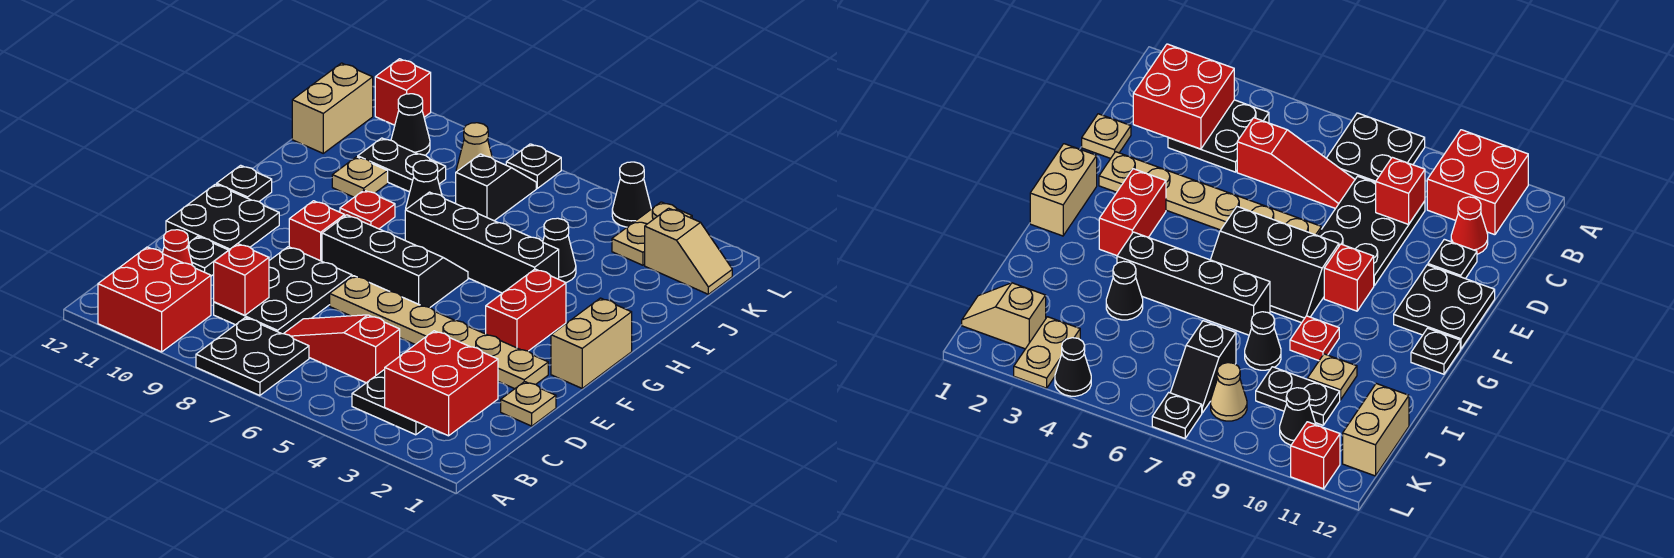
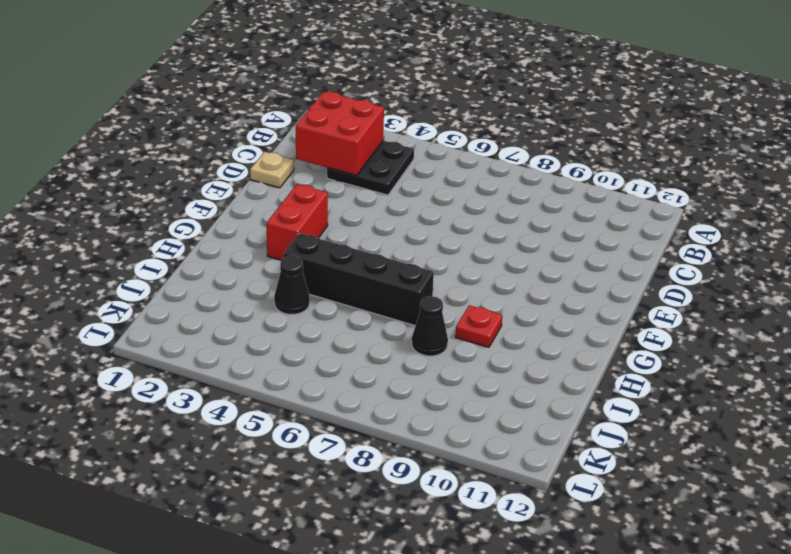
none -> black plate A7:B8 level 1
none -> red brick A10:B11 level 1
none -> red slope C5:C7 level 1 top 5
none -> black plate C8:E9 level 1

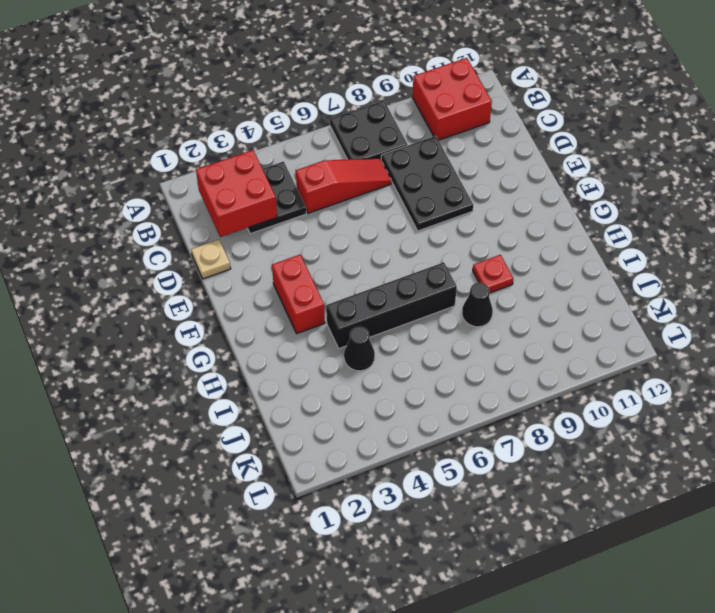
none -> red cone C11 level 1
none -> black plate D11 level 1
none -> tan plate E2:E7 level 1
none -> black plate E11:F12 level 1

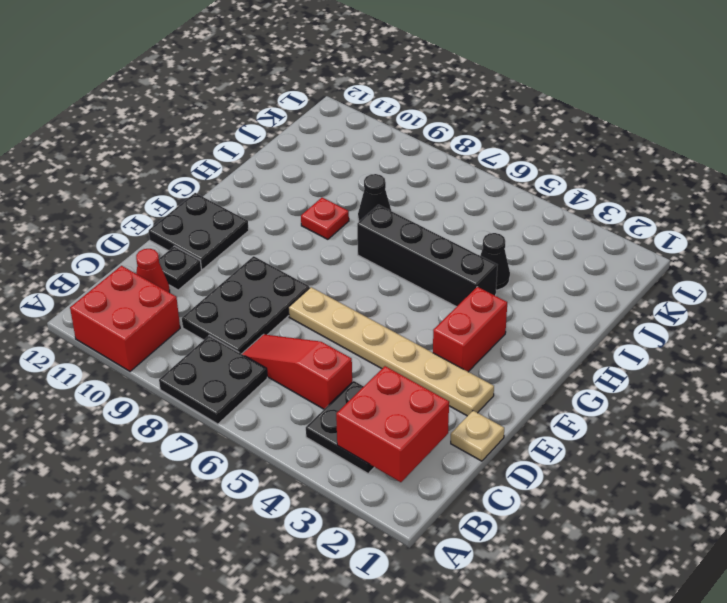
none -> tan brick F1:G1 level 1
none -> black slope F6:G8 level 1 top F
none -> red brick F9 level 1
none -> black plate G12 level 1

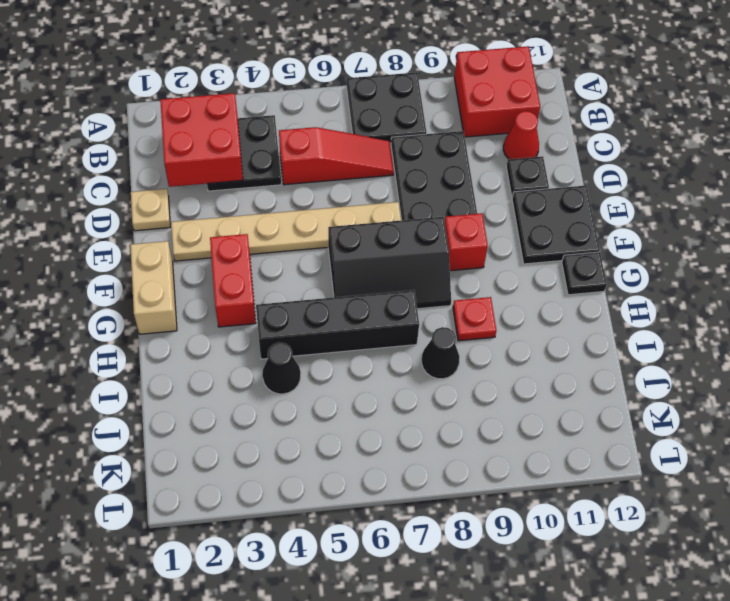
none -> tan plate I10 level 1
none -> black slope J7:K7 level 1 top J
none -> black plate J9:J10 level 1
none -> tan brick J12:K12 level 1

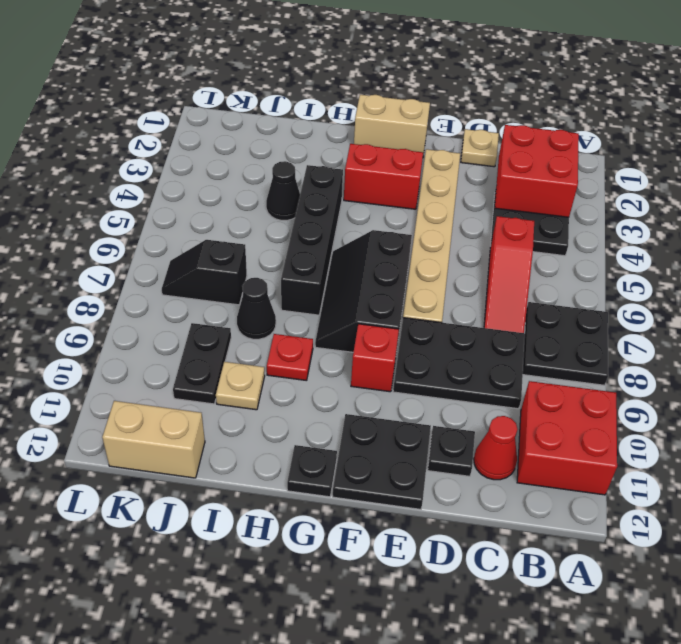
none -> tan slope K1:K2 level 1 top 2
none -> tan plate K3:L3 level 1
none -> tan cone K8 level 1
none -> black cone K10 level 1

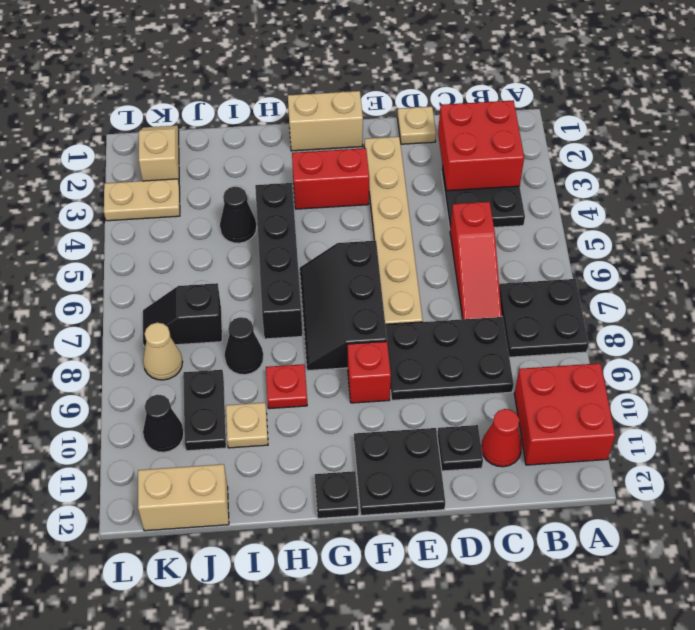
none -> black cone L4 level 1
none -> black plate L7 level 1
none -> red brick L11 level 1
none -> red brick C9 level 2

